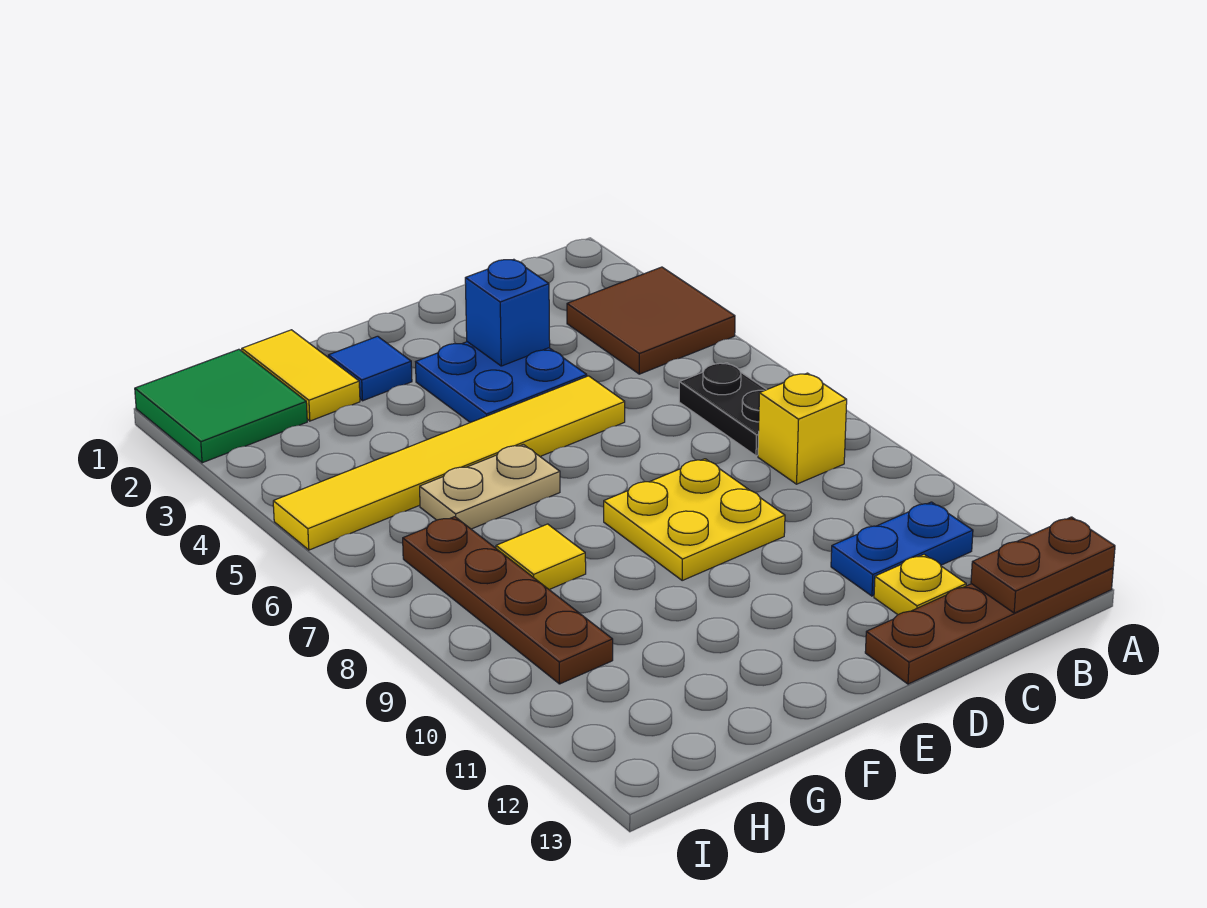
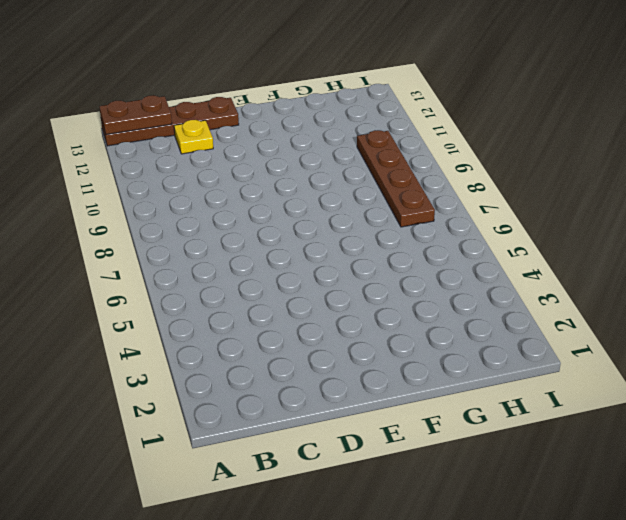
none -> brown tile A3:B4 level 1
none -> black plate B6:B7 level 1
none -> yellow brick B8 level 1

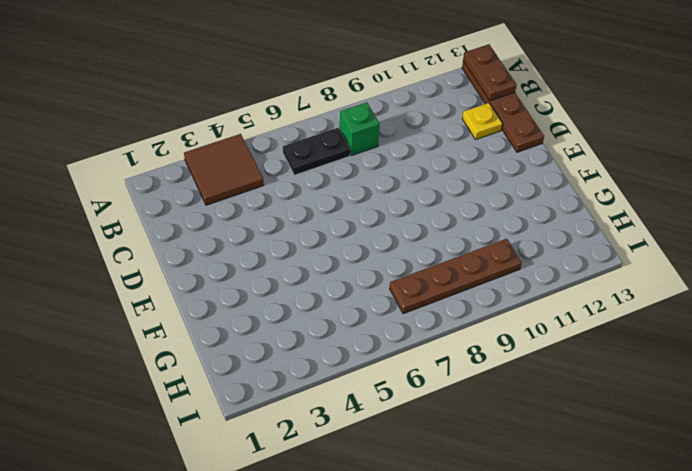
green brick B8 level 1 -> yellow brick B8 level 1
none -> blue plate B11:C11 level 1
none -> blue plate D3:E4 level 1
none -> yellow tile D5:I5 level 1

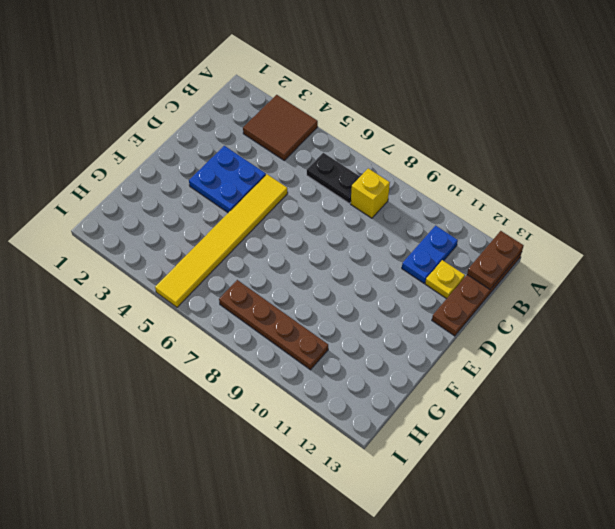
none -> yellow plate D8:E9 level 1
none -> blue tile F2 level 1
none -> tan plate F6:G6 level 1

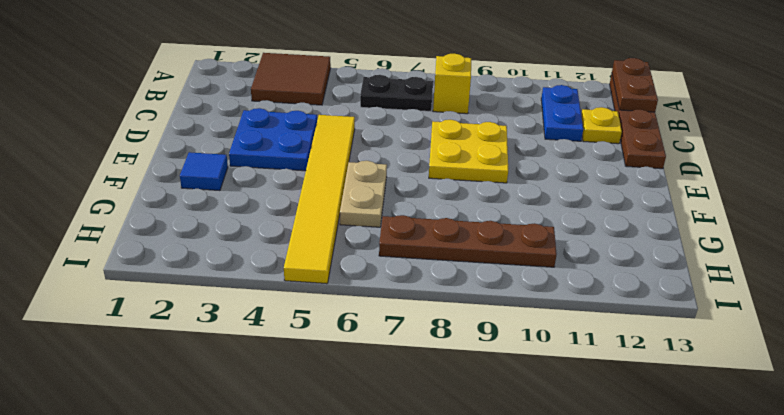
none -> yellow tile G1:G2 level 1
none -> yellow tile G8 level 1
none -> green tile H1:I2 level 1

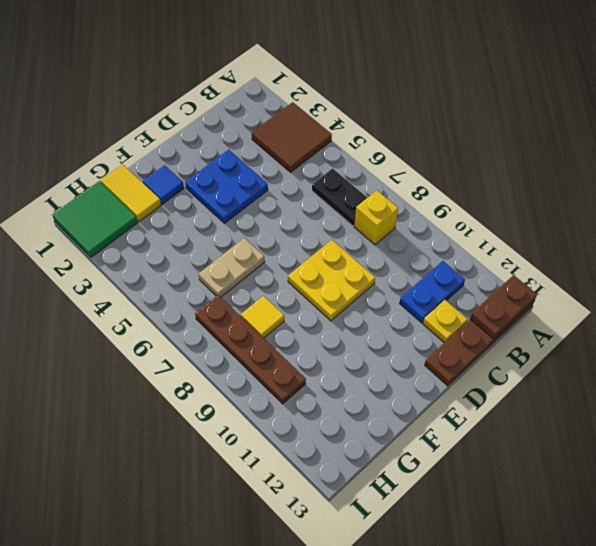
none -> yellow tile D5:I5 level 1
none -> blue brick D3 level 2

